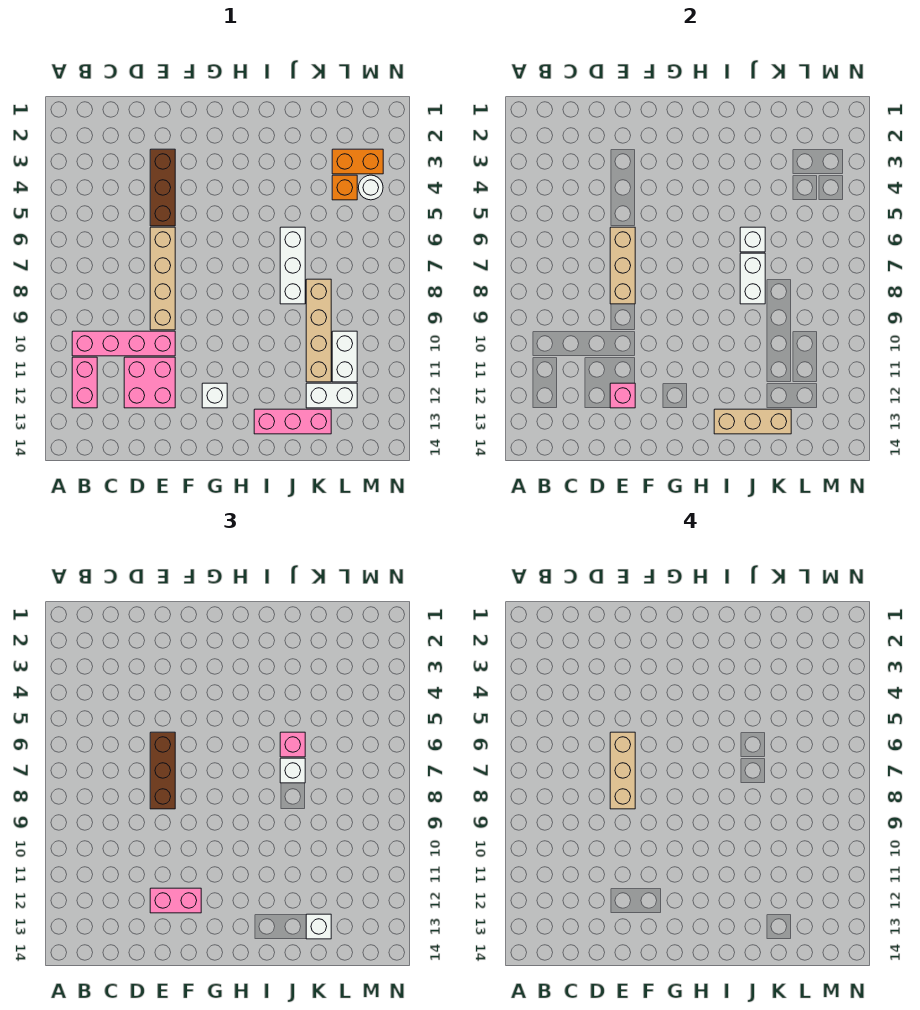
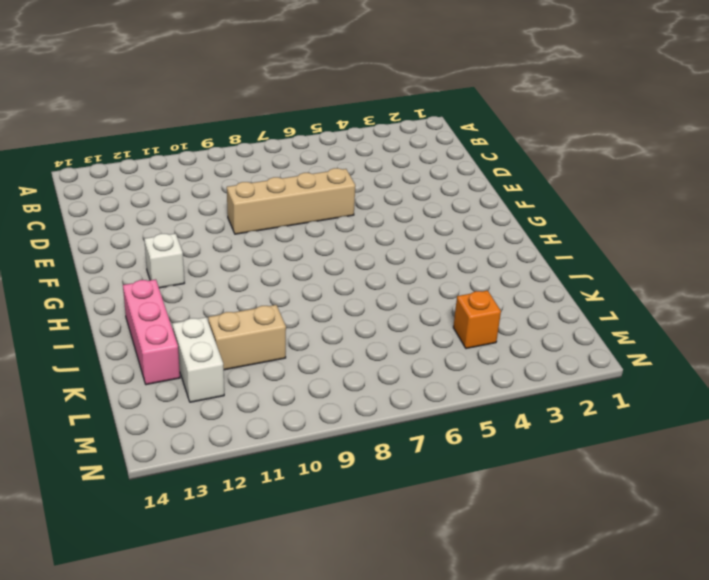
tan brick K10:K11 level 1 -> tan brick K8:K11 level 1
none -> pink brick B10:E10 level 1
none -> pink brick B11:B12 level 1
none -> pink brick D11:E12 level 1

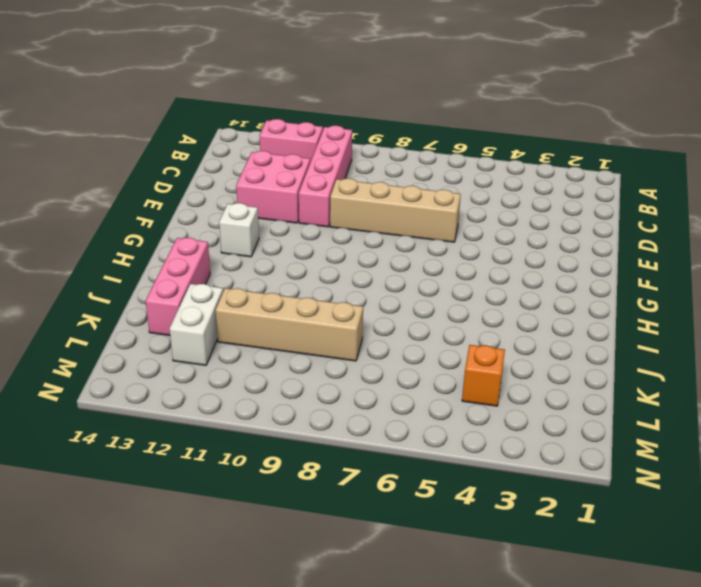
none -> brown brick E3:E5 level 1
none -> white brick J6:J8 level 1
none -> orange brick L3:M3 level 1

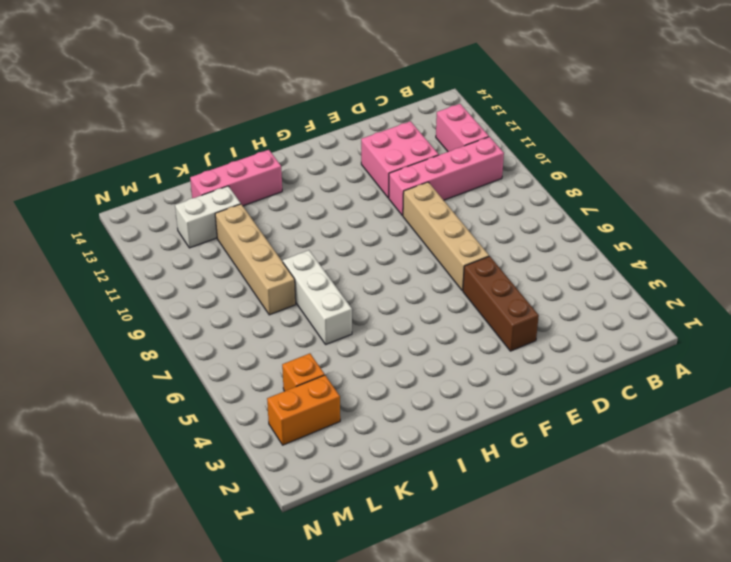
none -> white brick G12 level 1
none -> white brick L10:L11 level 1
none -> white round brick M4 level 1

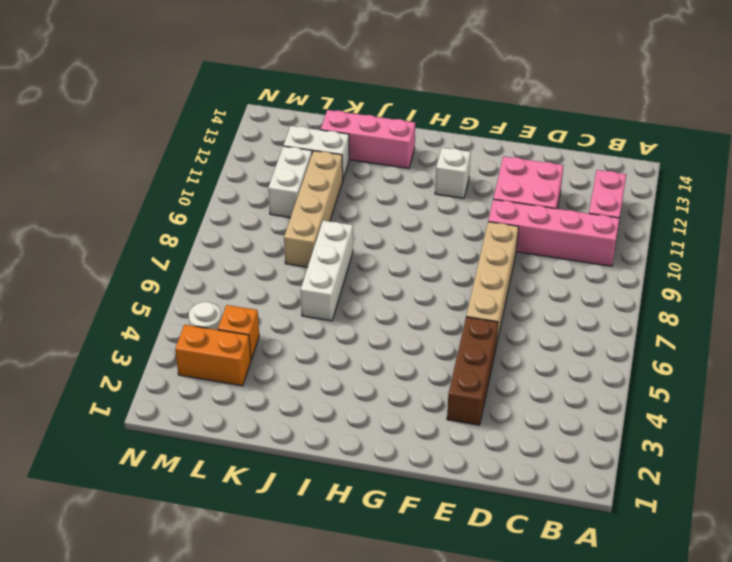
none -> tan brick E6:E8 level 2
none -> pink brick E12 level 2
none -> tan brick I13:K13 level 2

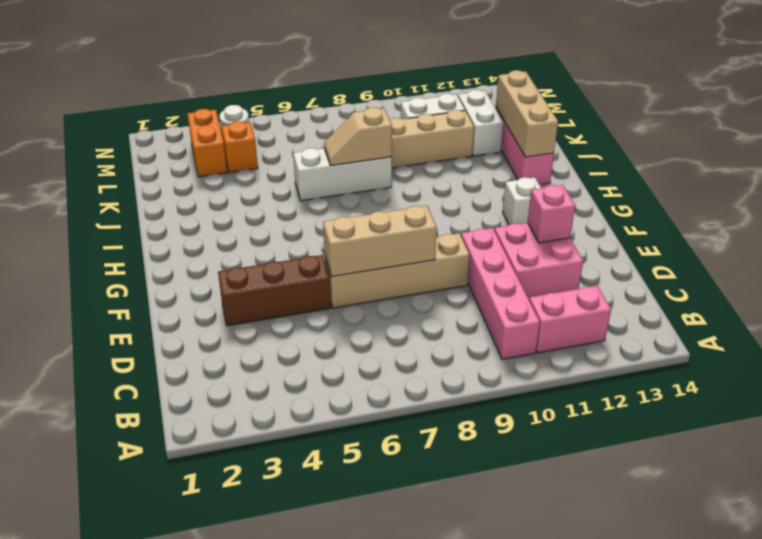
tan slope J7:J8 level 2 top 8 -> white brick J7:J8 level 2
none -> white brick J6 level 2
none -> brown brick E6:E8 level 3
none -> pink brick E12:F12 level 3

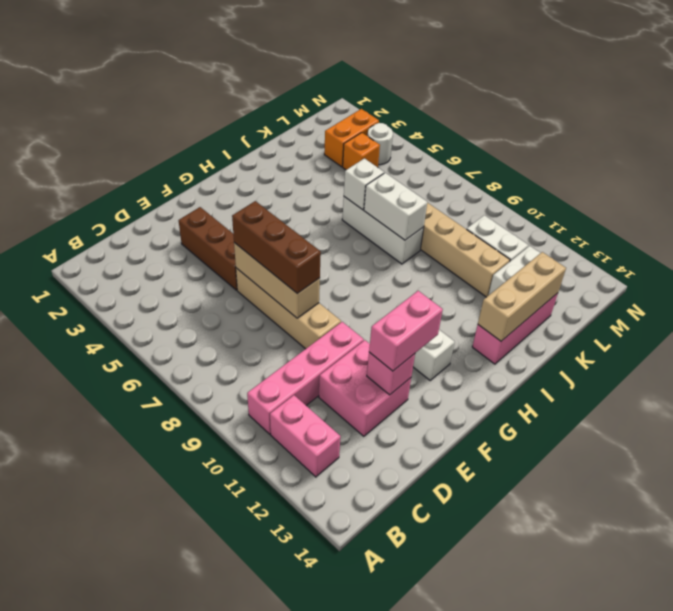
none -> pink brick J6 level 3
none -> white brick J7 level 3
none -> white brick K13 level 3

